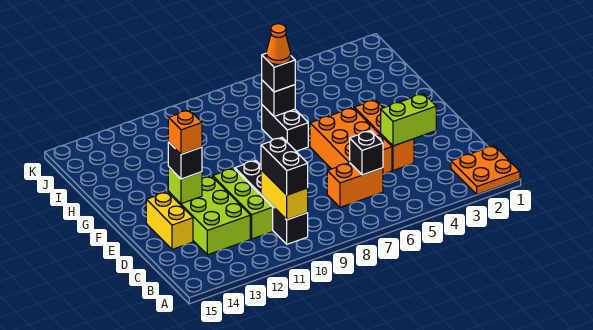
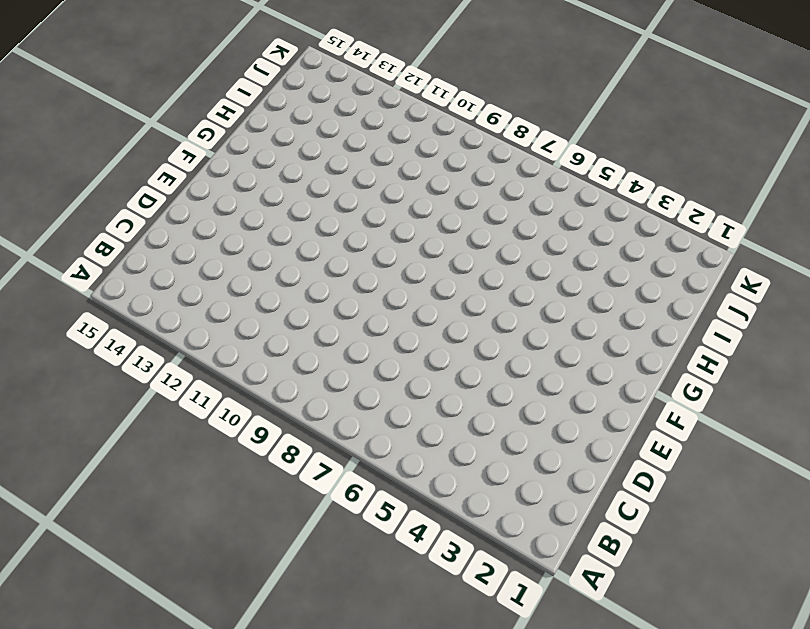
none -> orange plate A1:B2 level 1
none -> black brick B10:E10 level 1
none -> orange brick C6:C7 level 1

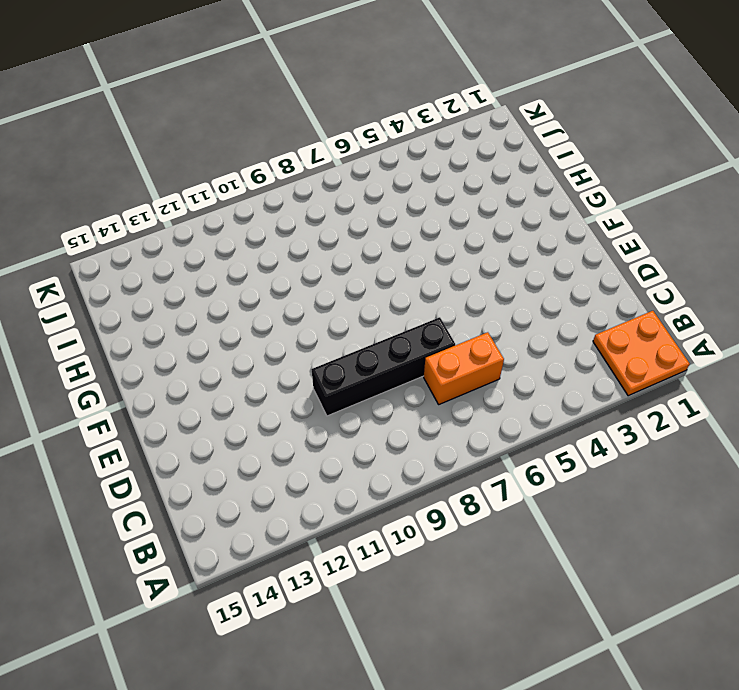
black brick D7:D10 level 1 -> black brick B10:E10 level 1
none -> lime brick C11:E11 level 1
none -> lime brick C12:E13 level 1
none -> orange brick D4:F4 level 1

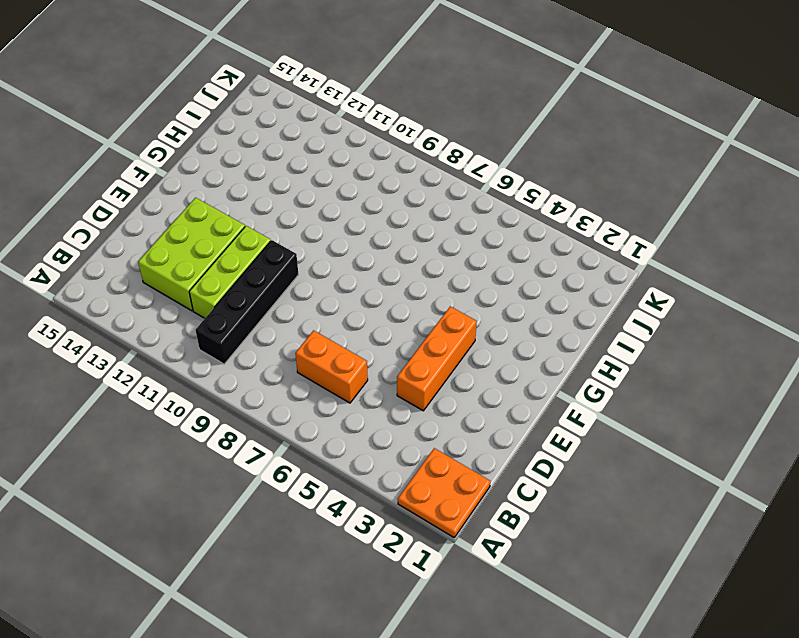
none -> orange brick D5:F6 level 1
none -> yellow brick D14:E14 level 1
none -> black brick G7:H7 level 1

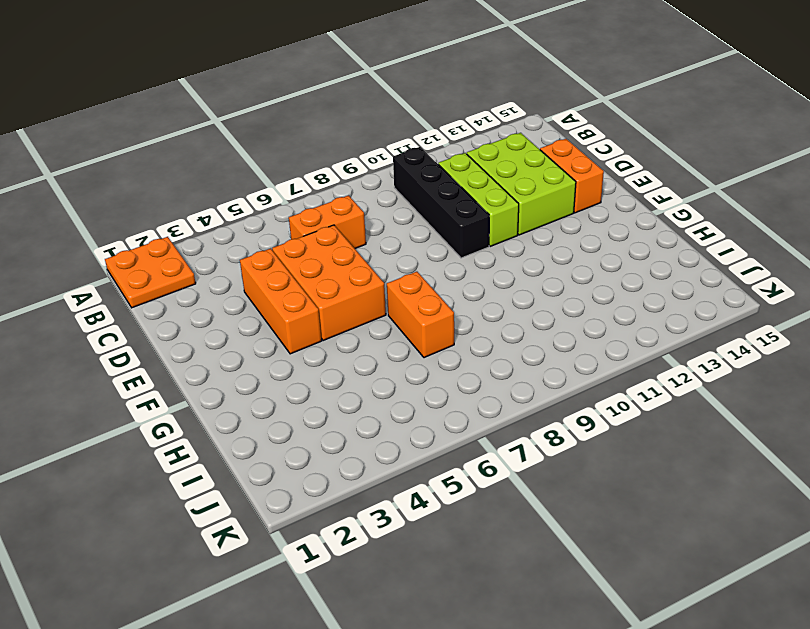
orange brick D14:E14 level 1 -> yellow brick D14:E14 level 1
orange brick G7:H7 level 1 -> black brick G7:H7 level 1
none -> yellow brick B10:C10 level 2
none -> black brick C6 level 2
none -> lime brick D3:D4 level 2

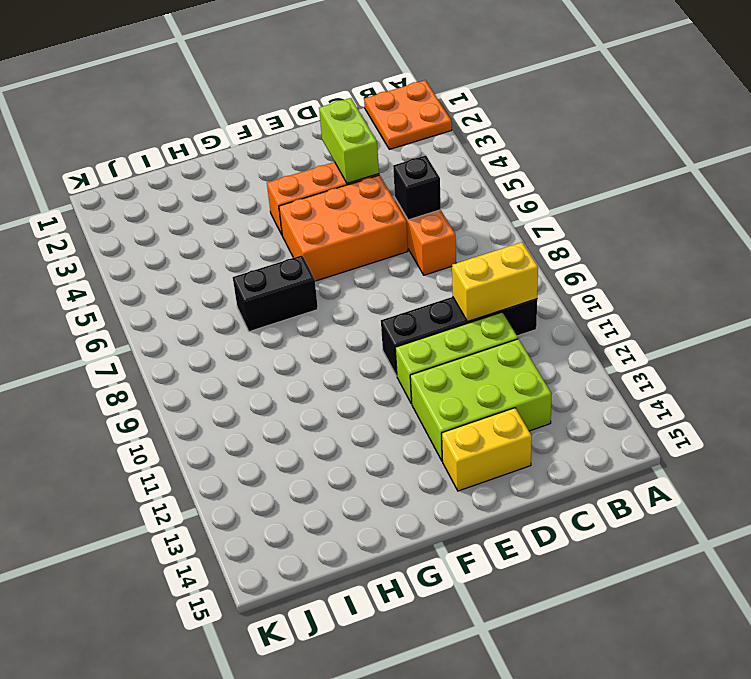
none -> lime brick E13 level 2
none -> black brick H7 level 2
none -> black brick B10:C10 level 3

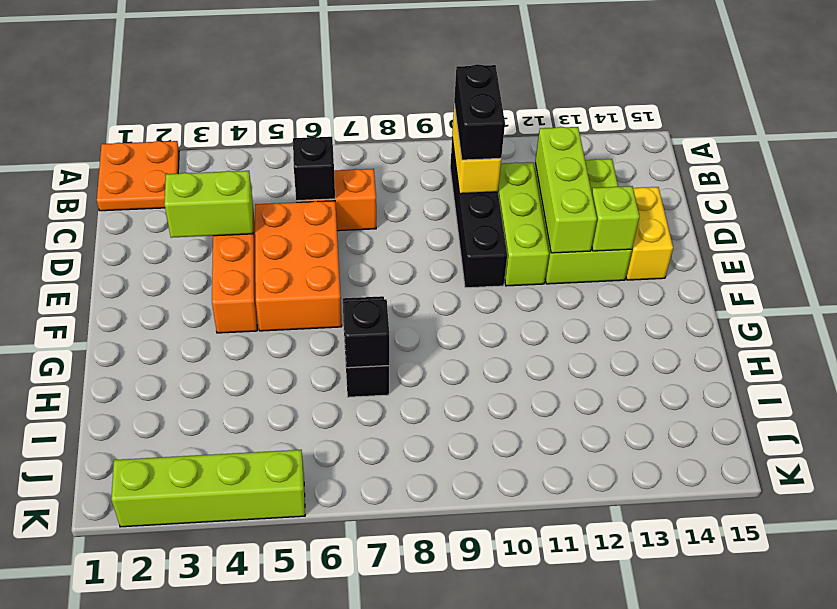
lime brick C12:E12 level 2 -> none
lime brick K2:K5 level 1 -> none
none -> black brick E13 level 3
none -> black brick H7 level 3
none -> orange brick E13 level 4

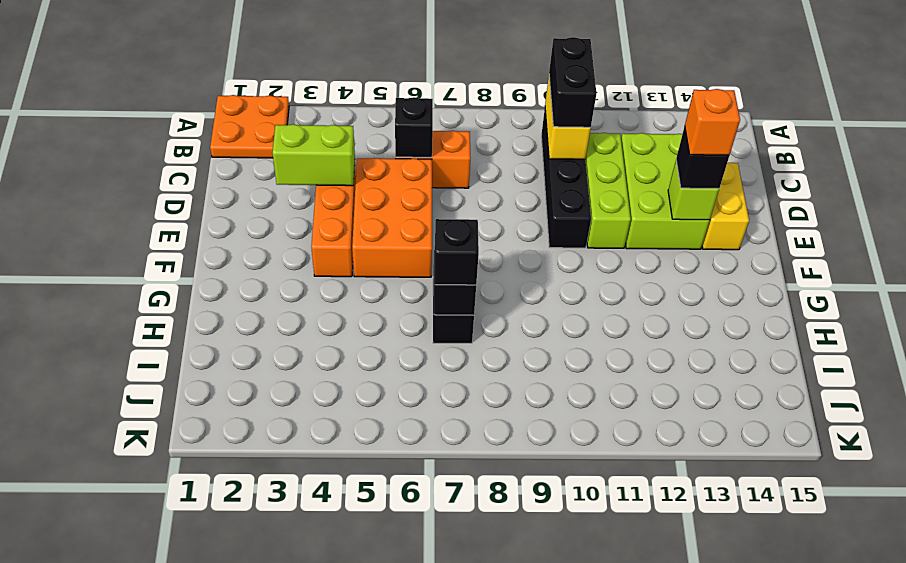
none -> orange cone H7 level 4

